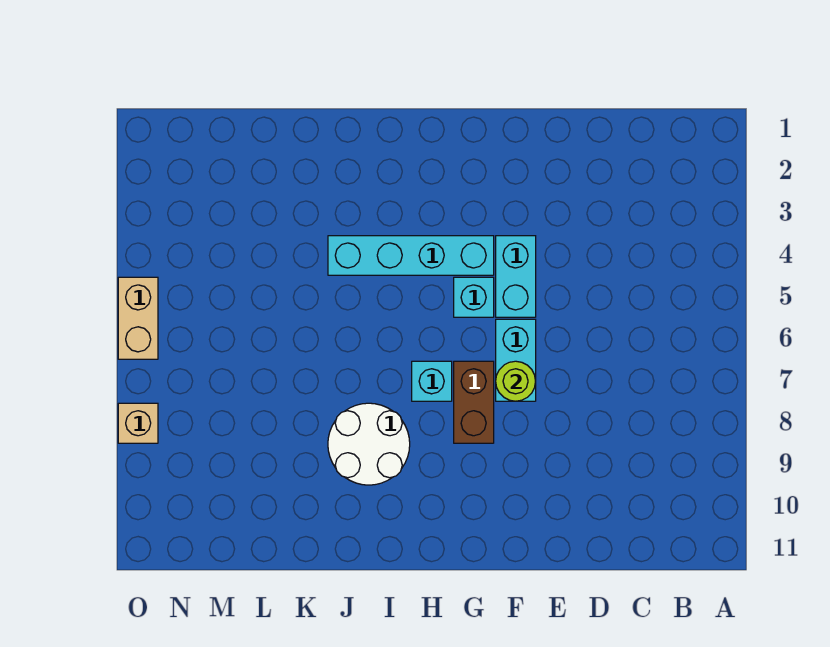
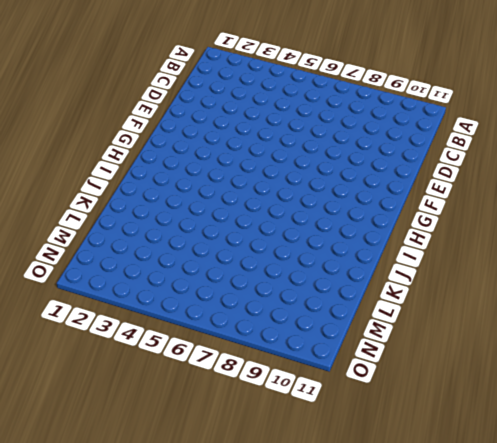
none -> cyan brick F4:F5 level 1
none -> cyan brick F6:F7 level 1

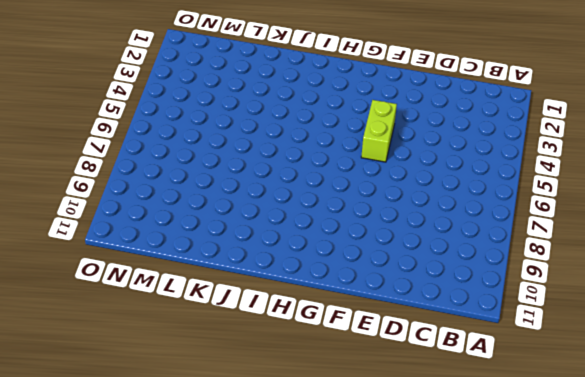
lime brick F4:F5 level 1 -> cyan brick F4:F5 level 1
none -> cyan brick F6:F7 level 1
none -> cyan brick G4:J4 level 1

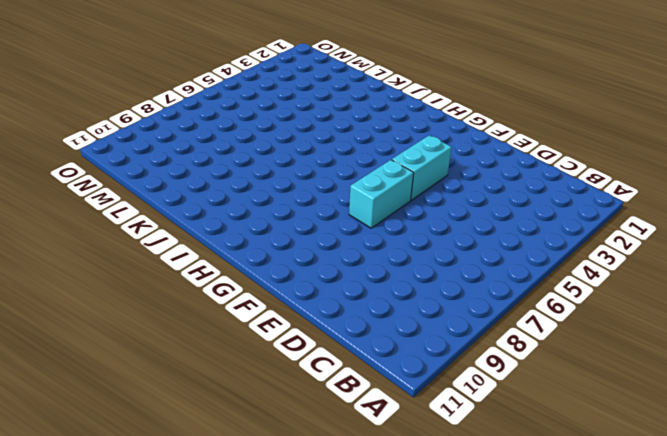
none -> cyan brick G4:J4 level 1
none -> cyan brick G5 level 1

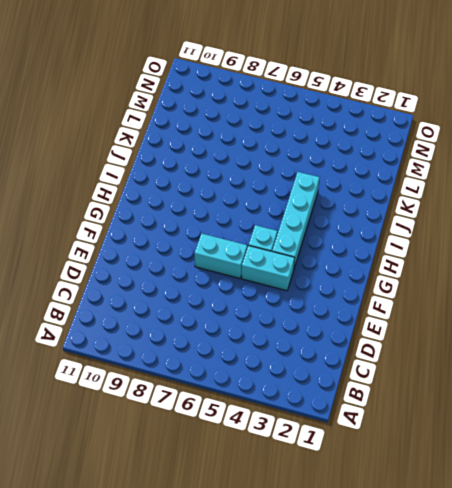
none -> brown brick G7:G8 level 1
none -> cyan brick H7 level 1

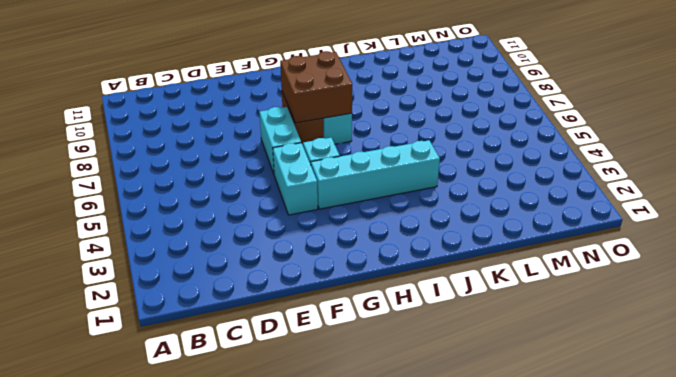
brown brick G7:H8 level 2 -> none
none -> white round brick I8:J9 level 1
none -> tan brick O5:O6 level 1

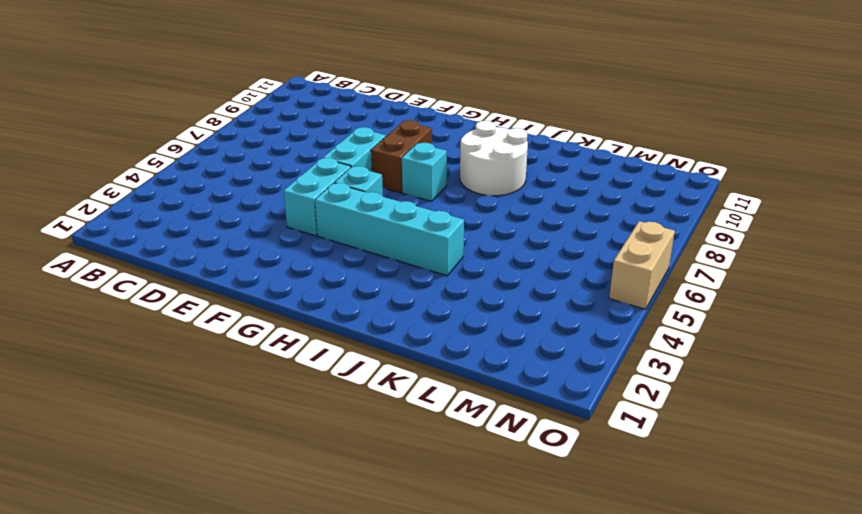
none -> tan brick O8 level 1
none -> lime round brick F7 level 2

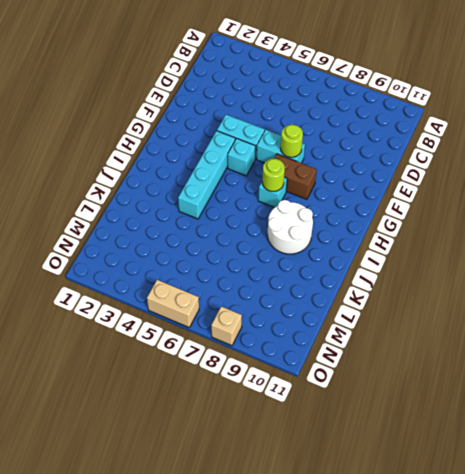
lime round brick H7 level 2 -> none

